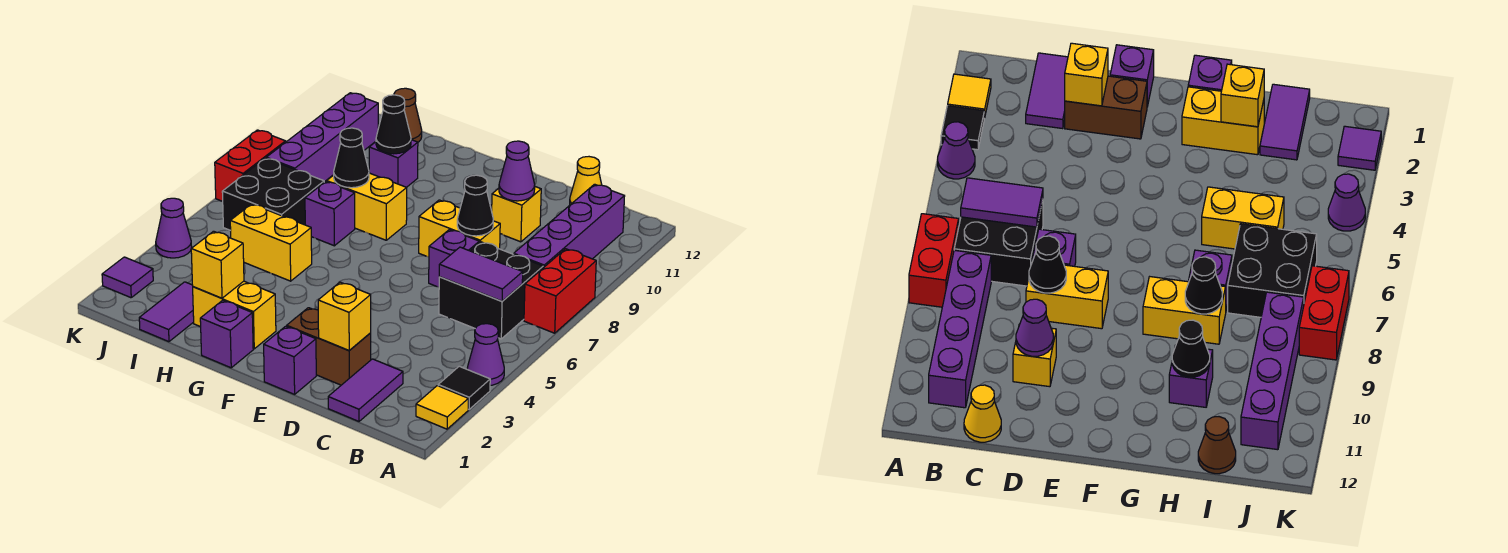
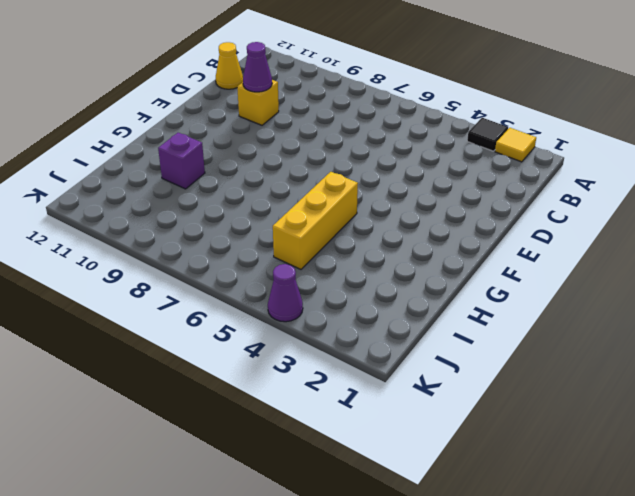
yellow brick G5:I5 level 1 -> yellow brick H5:I5 level 1
none -> purple cone A4 level 1
none -> red brick A7:A8 level 1
none -> black brick B6:C7 level 1
none -> purple brick B8:B11 level 1

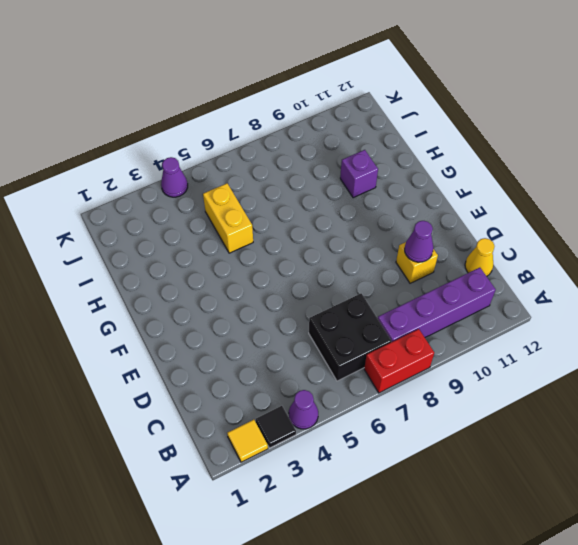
none -> purple tile C1:C2 level 1
none -> brown brick D2:E2 level 1
none -> purple brick D7 level 1
none -> yellow brick D8:E8 level 1

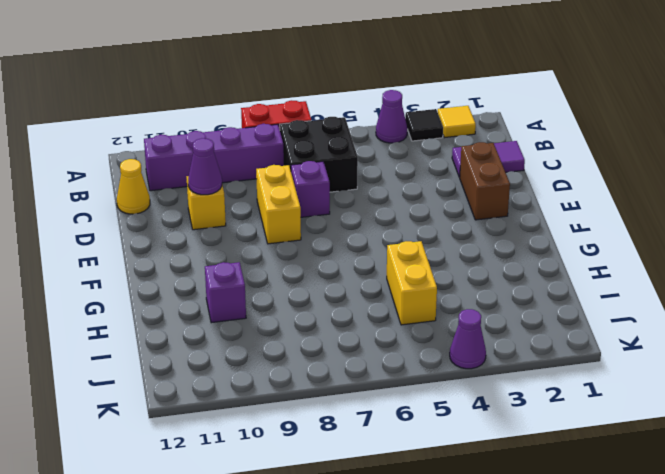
none -> purple brick E1 level 1
none -> purple brick G1 level 1
none -> yellow brick G2:H2 level 1
none -> yellow brick G8:H8 level 1

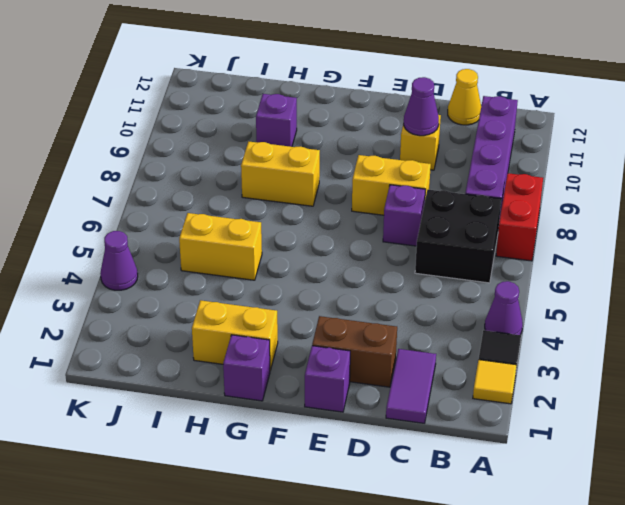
none -> purple brick H7 level 1
none -> purple tile I1:I2 level 1
none -> black brick I6:J7 level 1
none -> brown cone I12 level 1

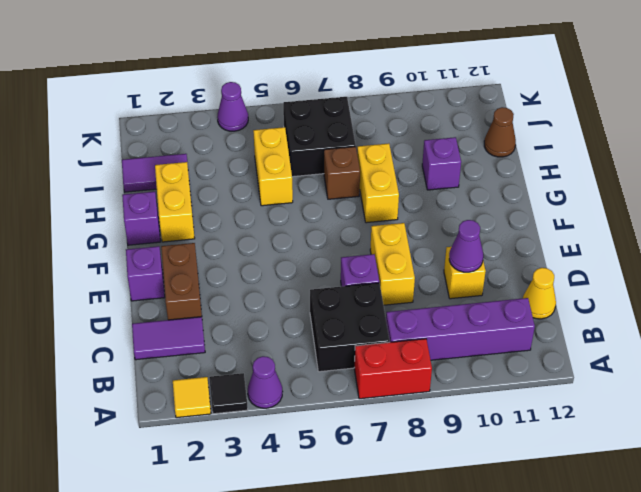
brown brick H7 level 1 -> purple brick H7 level 1
none -> purple brick J8:J11 level 1
none -> purple tile K2 level 1
none -> red brick K7:K8 level 1
none -> purple tile B6:C6 level 2

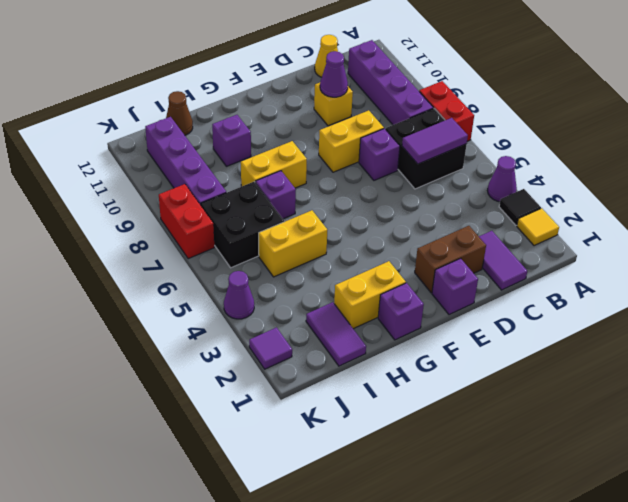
none -> yellow brick D2 level 2
none -> black cone D8 level 2
none -> yellow brick H2 level 2
none -> black cone H8 level 2

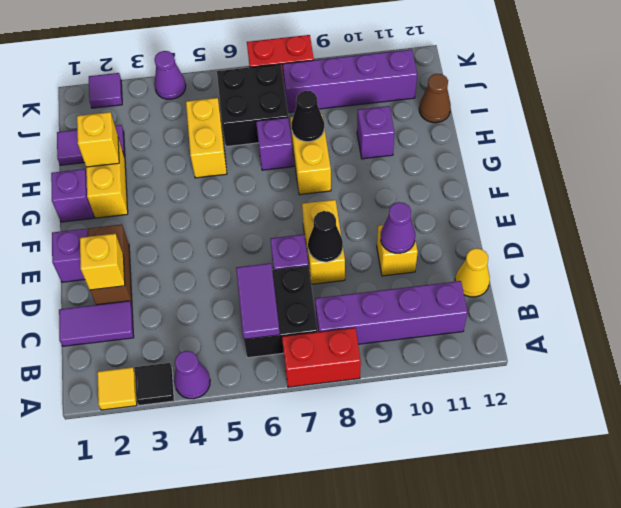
none -> black cone H10 level 2

